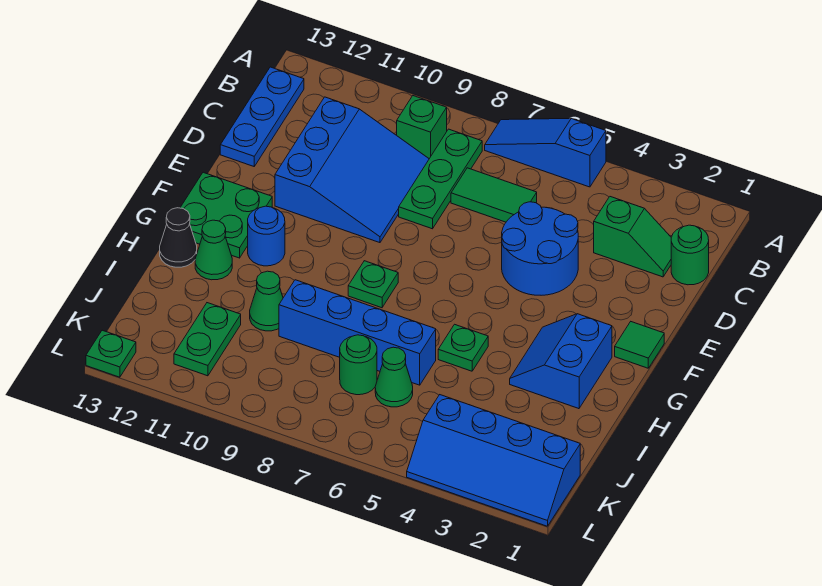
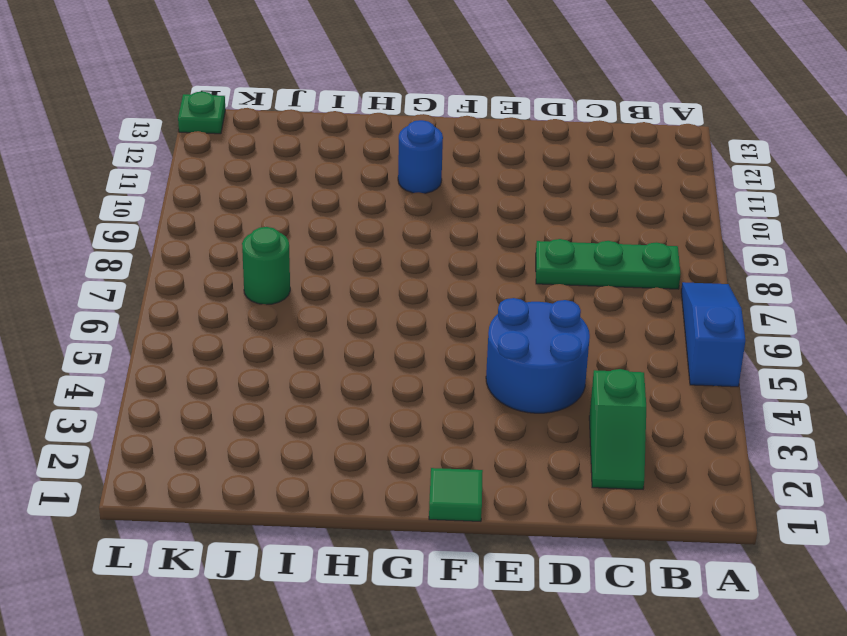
none -> green brick B9 level 1
none -> blue plate B13:D13 level 1
none -> green round brick C1 level 1

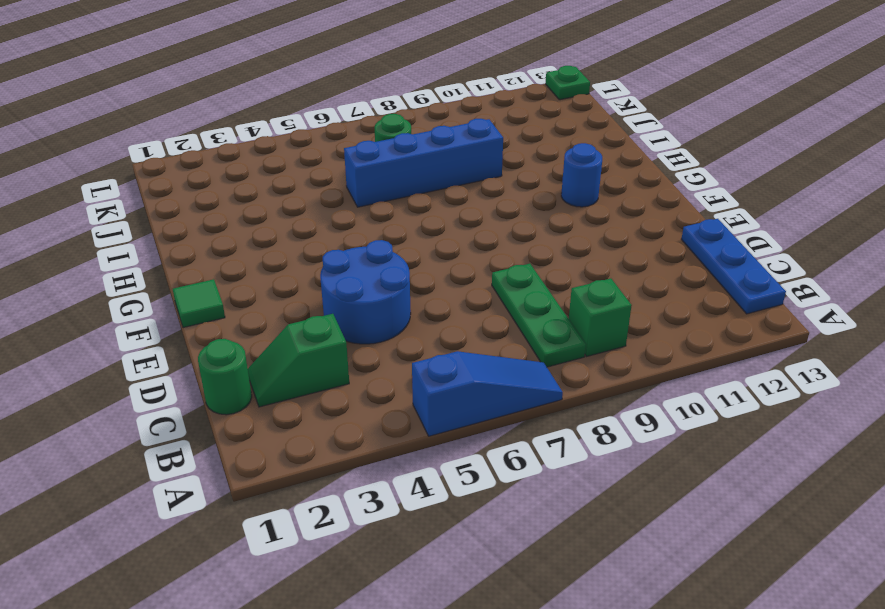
none -> green tile C6:C7 level 1
none -> blue slope C9:E11 level 1 top 11
none -> green plate F12:G13 level 1

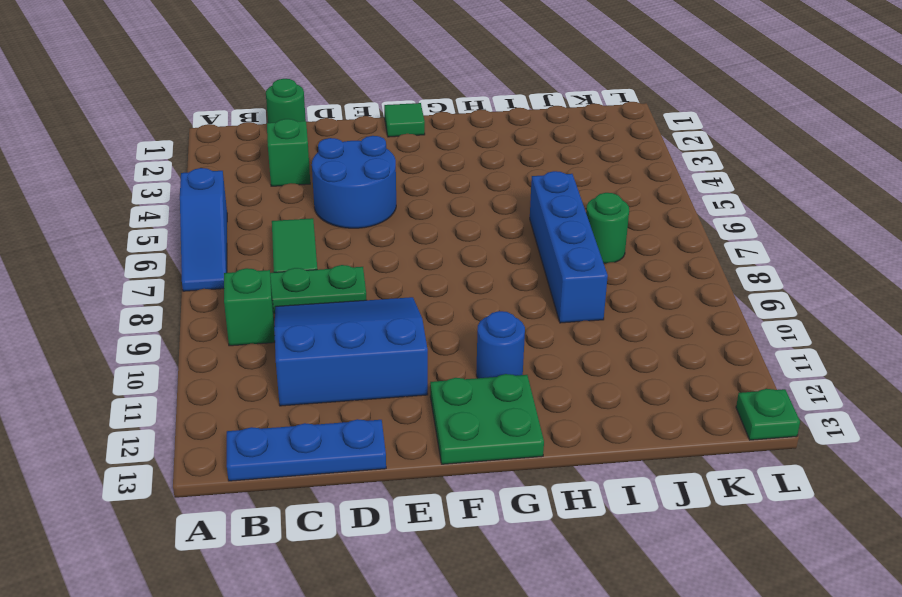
none -> blue slope G2:H3 level 1 top 2
none -> green plate G8 level 1
none -> green plate H5 level 1

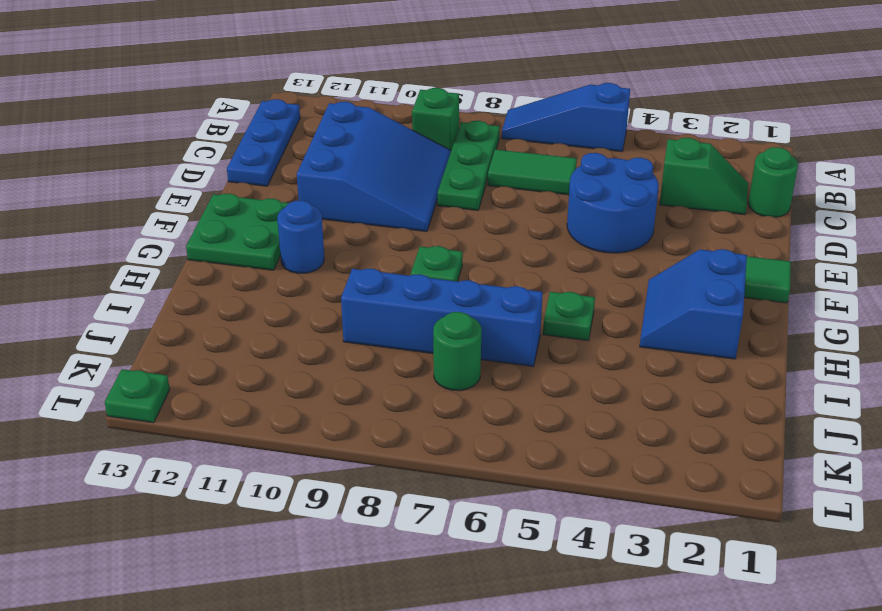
none -> green cone H12 level 1
none -> black cone H13 level 1
none -> green cone I10 level 1

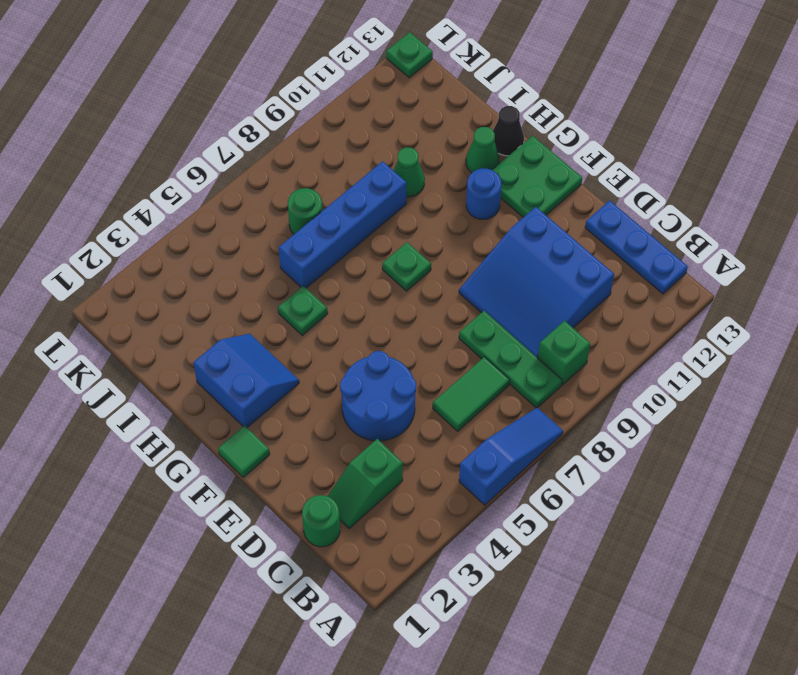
none -> green cone J6 level 1
none -> green plate J11:K11 level 1
none -> blue slope K1:L4 level 1 top K

